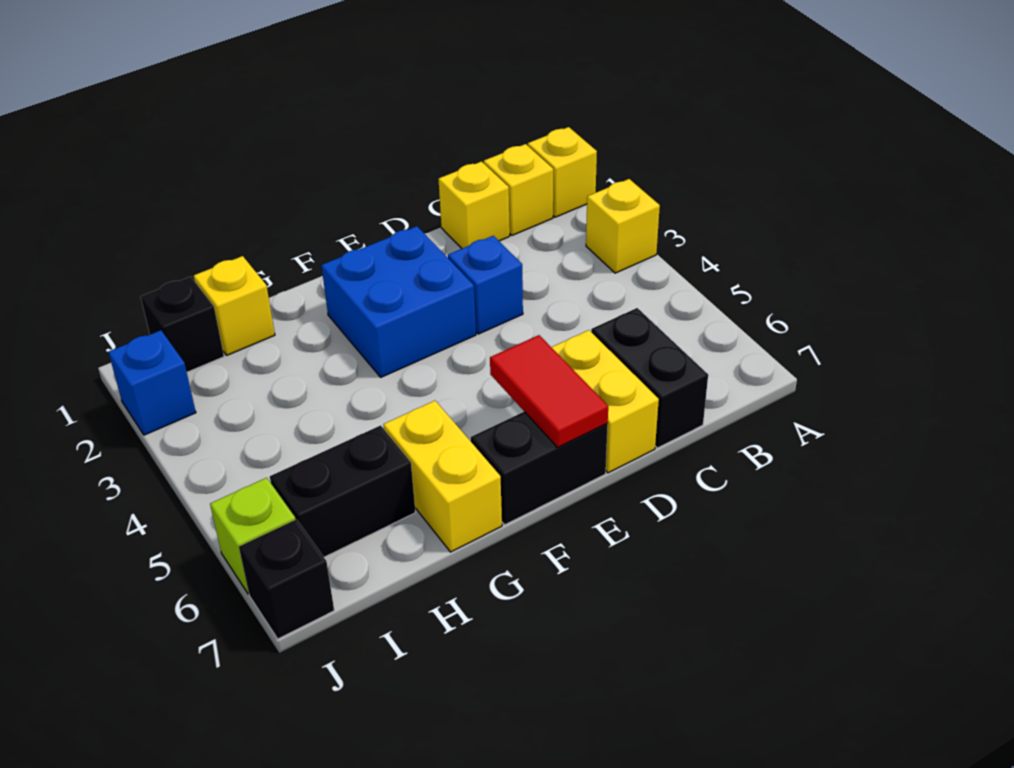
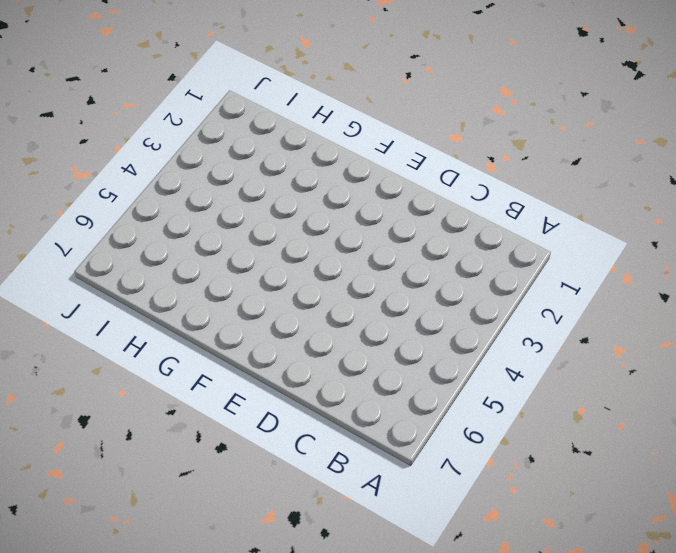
none -> yellow brick A1 level 1
none -> yellow brick A3 level 1
none -> yellow brick B1 level 1

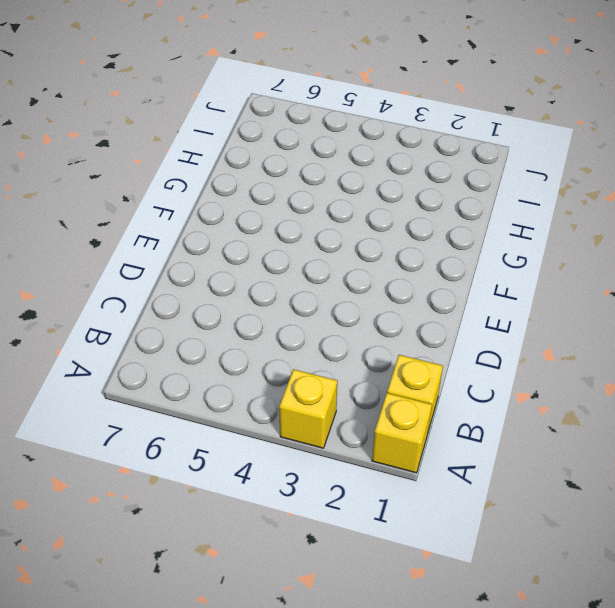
none -> yellow brick C1 level 1
none -> black brick C6:C7 level 1
none -> blue brick D3 level 1

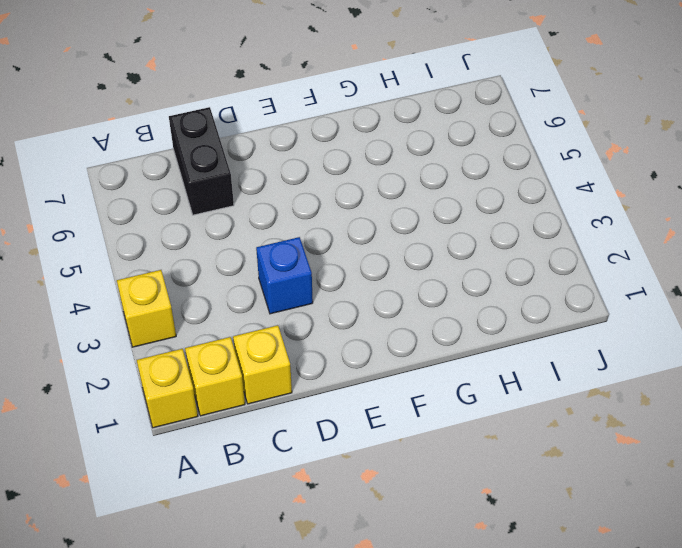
none -> yellow brick D6:D7 level 1
none -> blue brick E2:F3 level 1
none -> black brick E7:F7 level 1

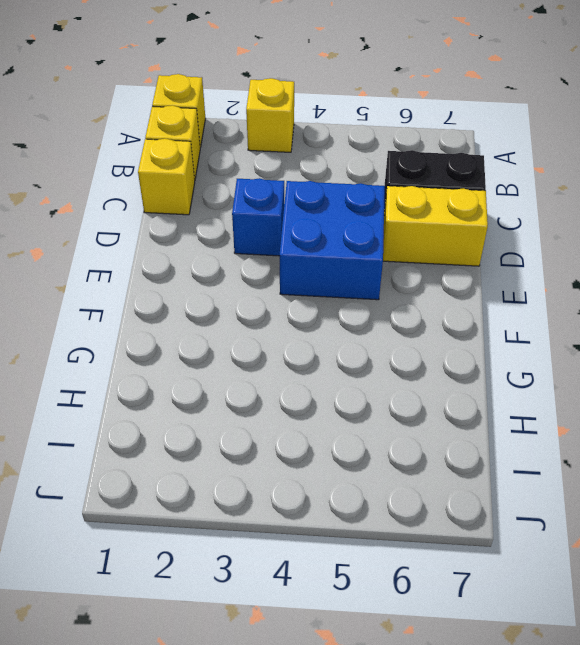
blue brick D4:E5 level 1 -> blue brick E2:F3 level 1
none -> black brick E7:F7 level 1
none -> yellow brick G6:G7 level 1
none -> yellow brick H1 level 1

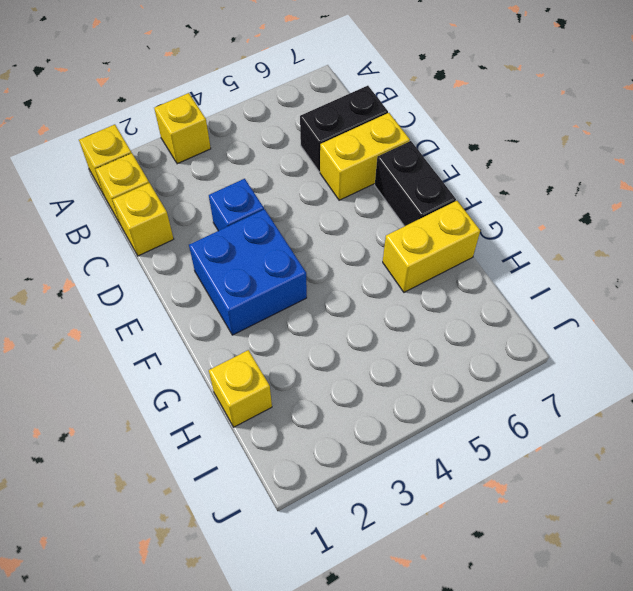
none -> black brick H6:I6 level 1
none -> black brick I1 level 1
none -> blue brick J2 level 1

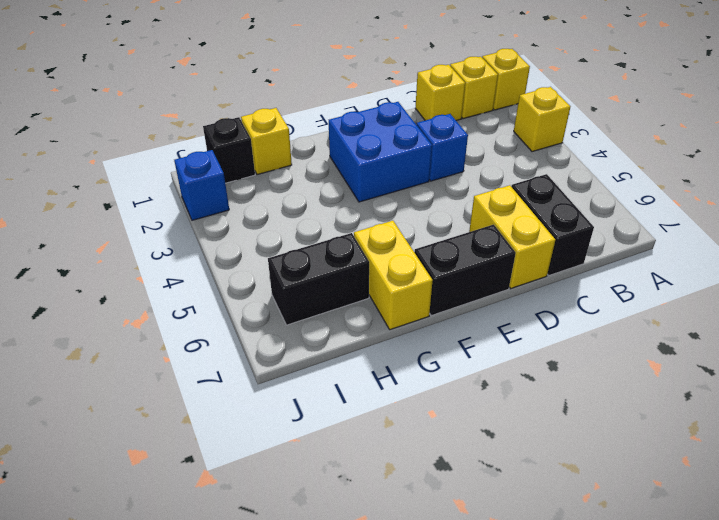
none -> lime brick J6 level 1
none -> black brick J7 level 1
none -> red tile E6:E7 level 2

